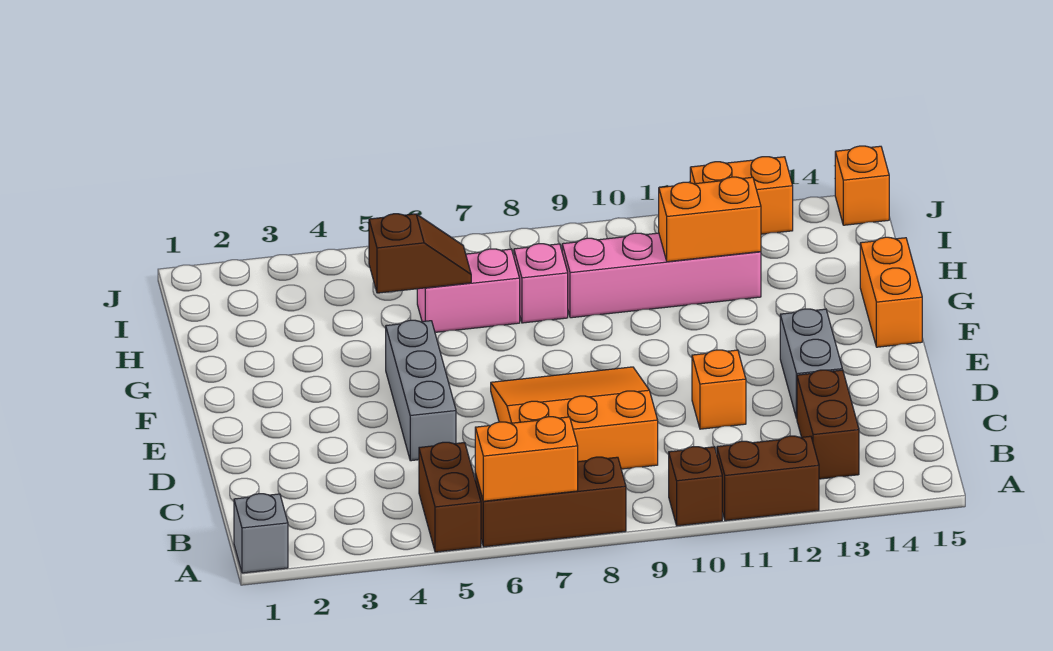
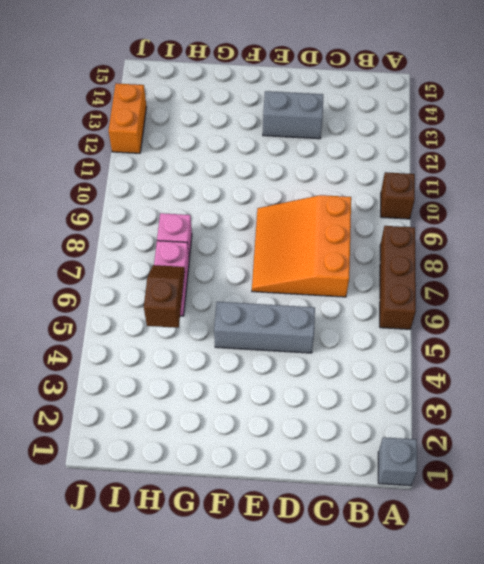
none -> brown brick A5:B5 level 1
none -> brown brick A11:A12 level 1
none -> brown brick B13:C13 level 1

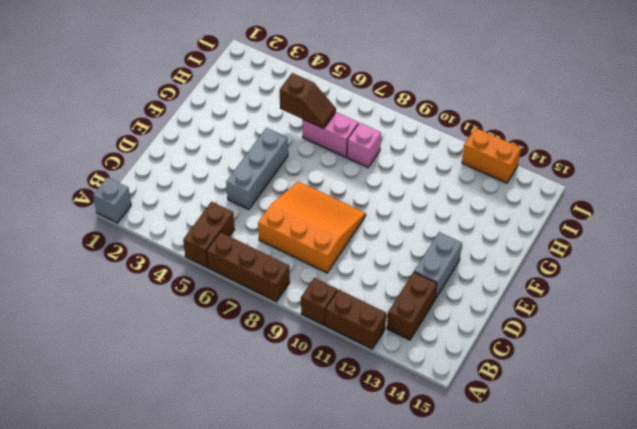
none -> orange brick D11 level 1
none -> orange brick F15:G15 level 1
none -> pink brick H9:H12 level 1

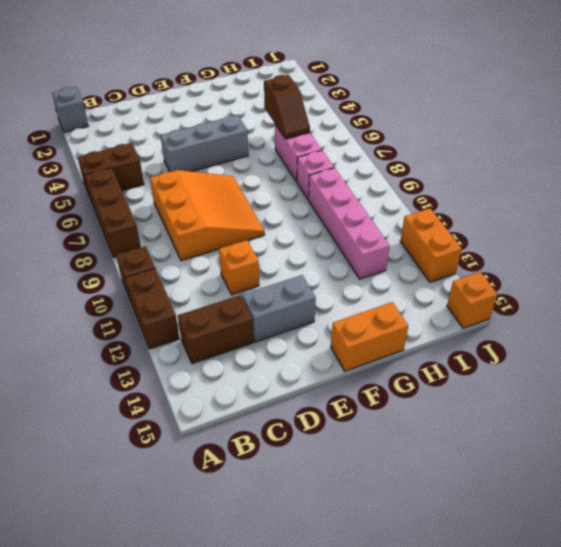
none -> orange brick A6:A7 level 2
none -> orange brick H11:H12 level 2

